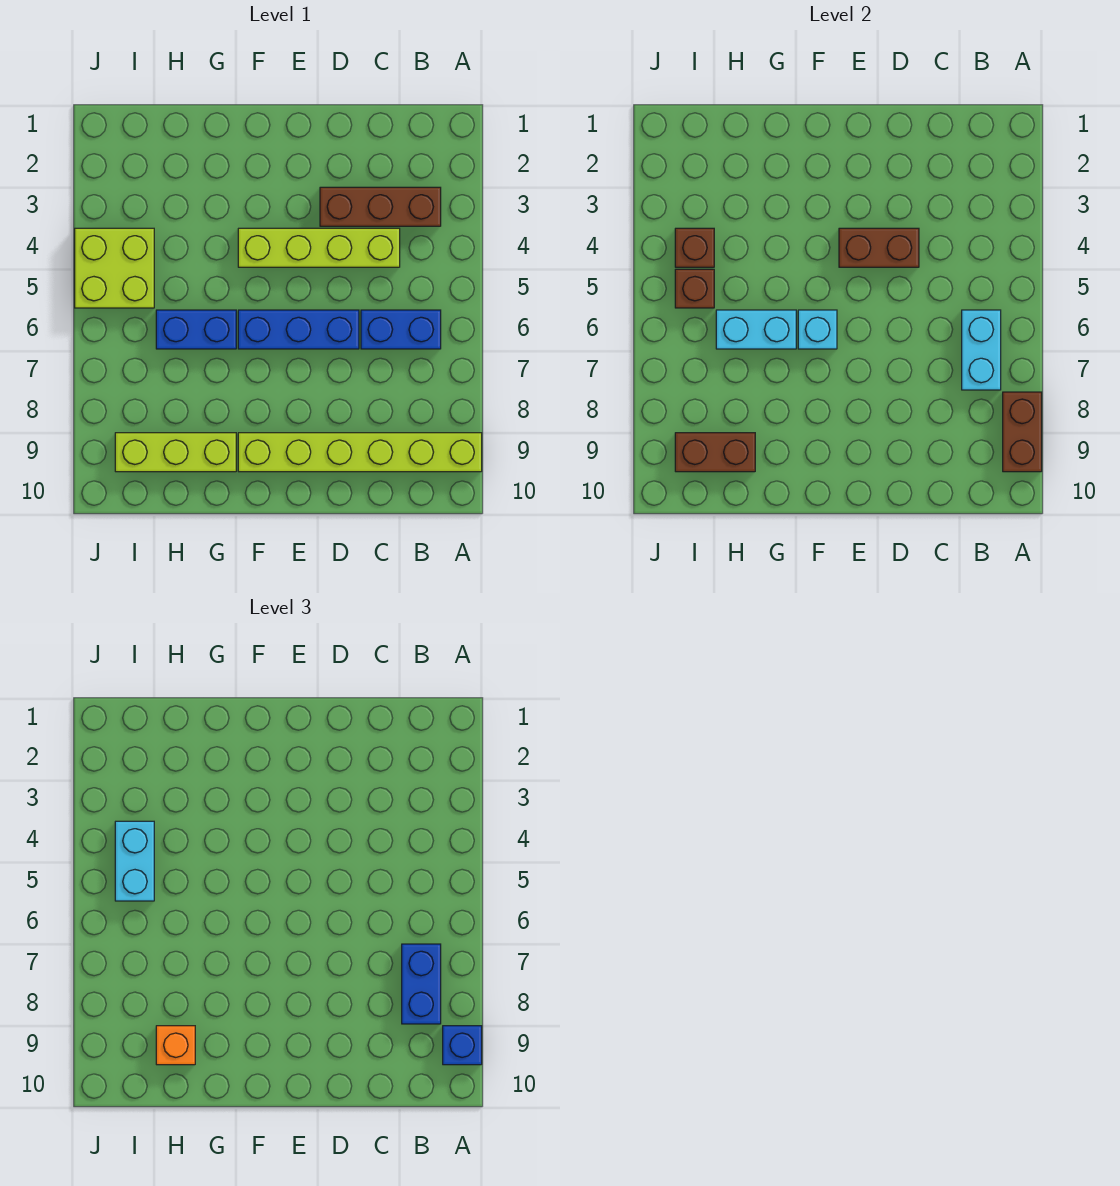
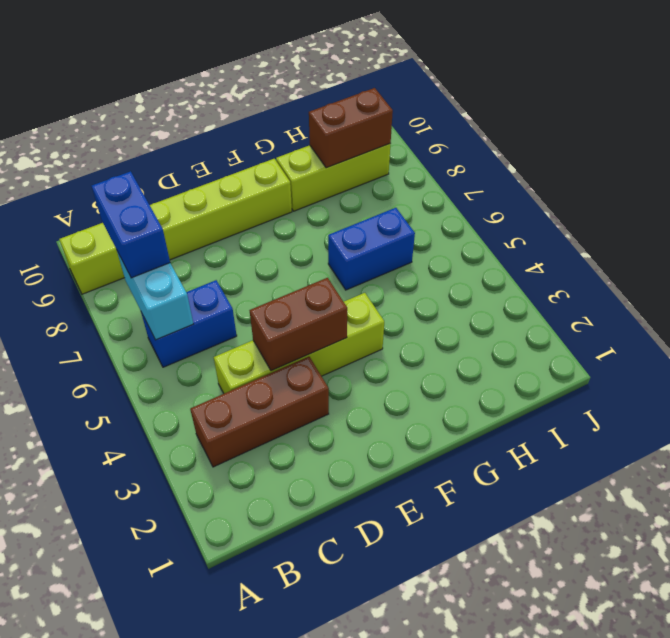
none -> blue brick D6:F6 level 1
none -> lime brick I4:J5 level 1
none -> brown brick A8:A9 level 2

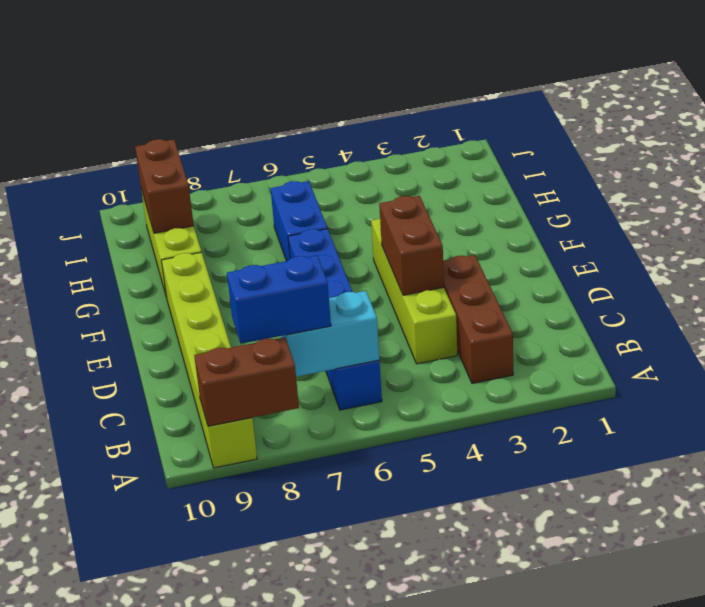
none -> lime brick I4:J5 level 1
none -> cyan brick F6 level 2
none -> cyan brick G6:H6 level 2

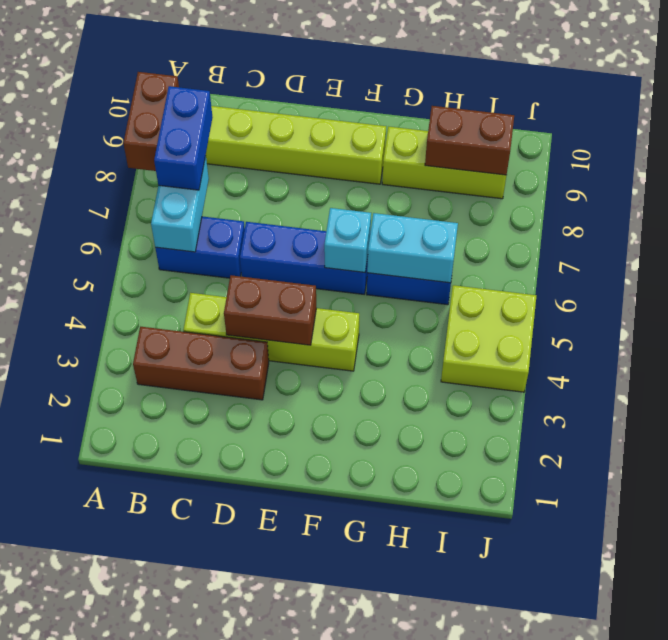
none -> brown brick I4 level 2
none -> brown brick I5 level 2
none -> blue brick A9 level 3

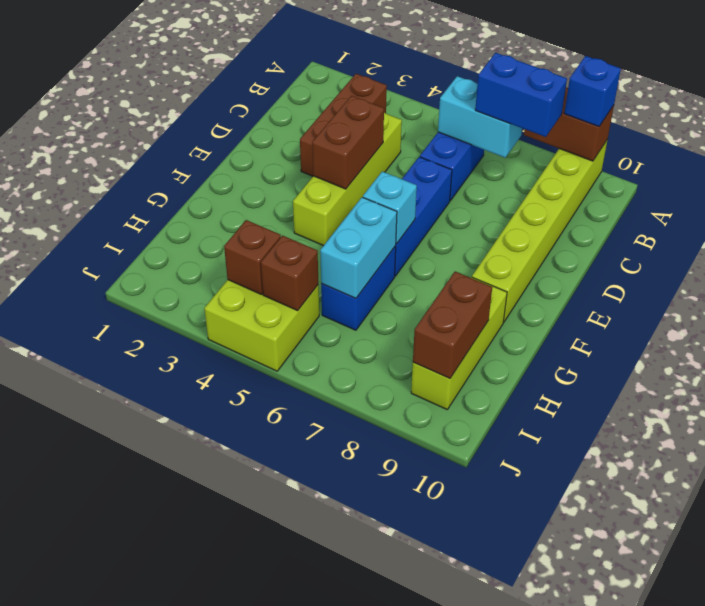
none -> orange brick H9 level 3
none -> cyan brick I4:I5 level 3

